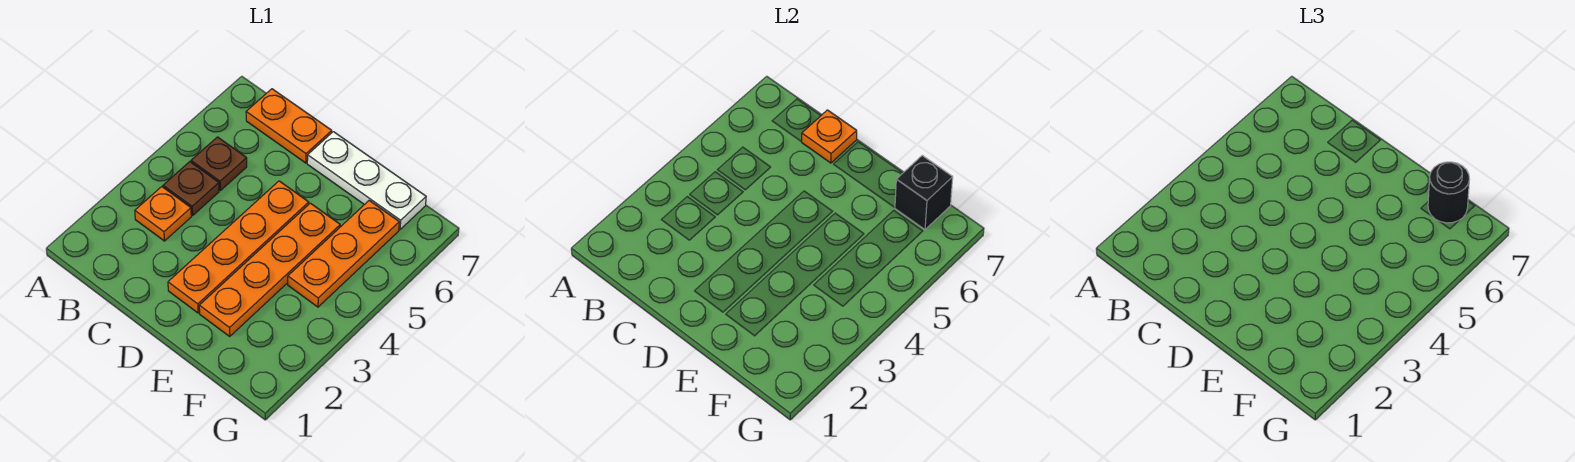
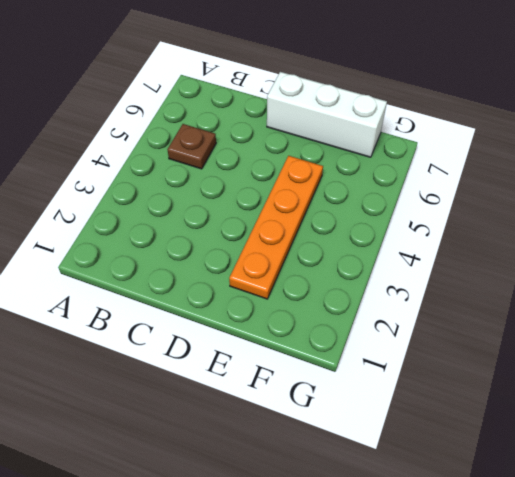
white brick D7:F7 level 1 -> white plate D7:F7 level 1
none -> orange plate B3 level 1
none -> brown plate B4 level 1

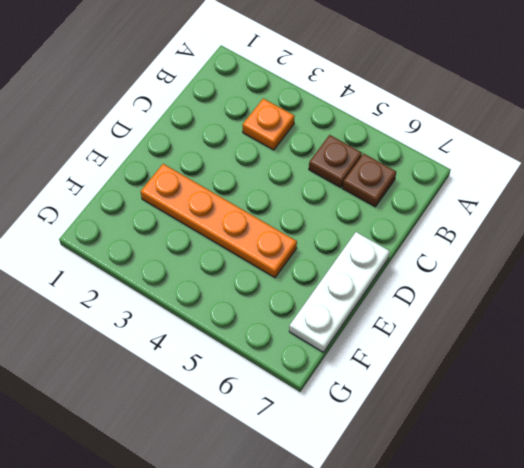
brown plate B6 level 1 -> brown plate B4 level 1
none -> orange plate B7:C7 level 1
none -> orange plate D2:D5 level 1

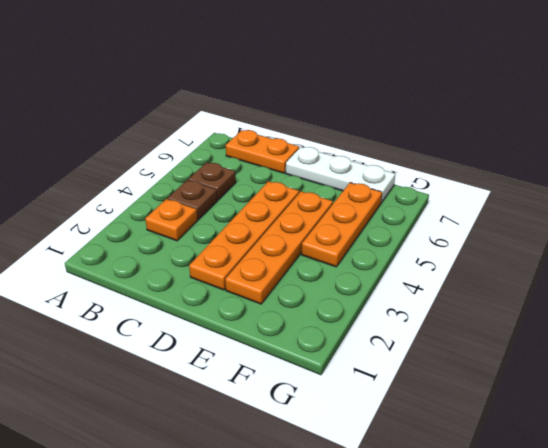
none -> orange plate C7 level 2
none -> black brick F7 level 2

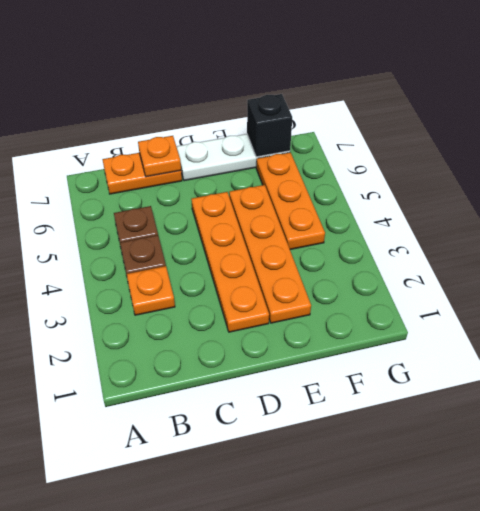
none -> black round brick F7 level 3

